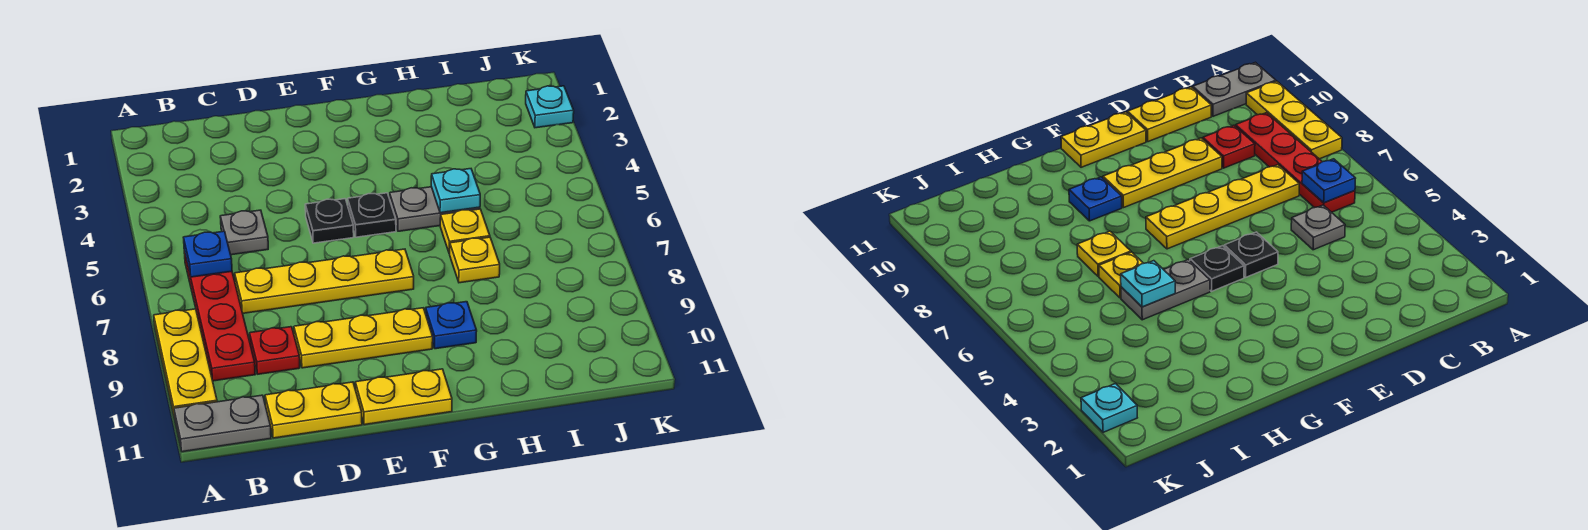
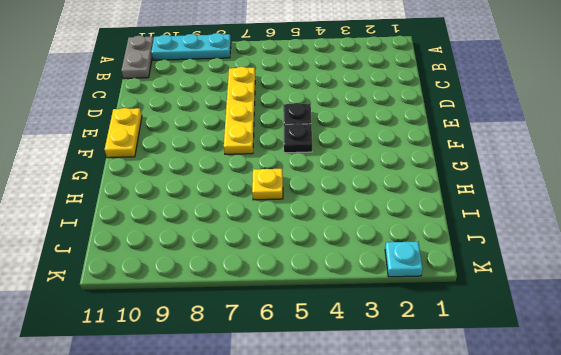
cyan plate A8:A10 level 1 -> yellow plate A8:A10 level 1
none -> red plate B6:B9 level 1
none -> grey plate C5 level 1
none -> red plate C9 level 1

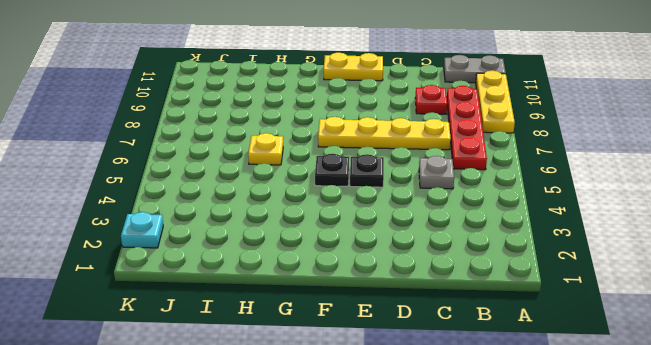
none -> yellow plate C11:D11 level 1
none -> yellow plate D9:F9 level 1
none -> grey plate G5:H5 level 1

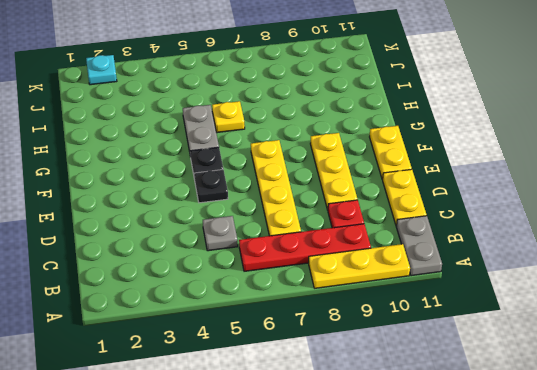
none -> blue plate G9 level 1
none -> yellow plate H7 level 1
none -> blue plate B6 level 2

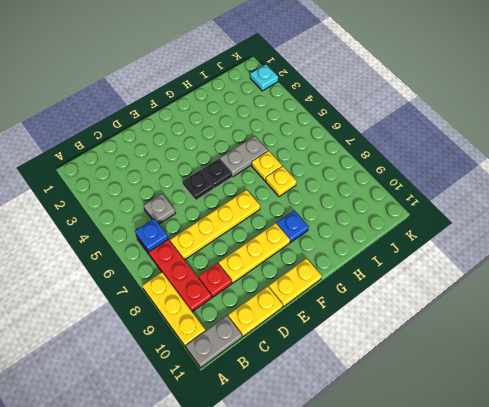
none -> cyan plate H5 level 2

